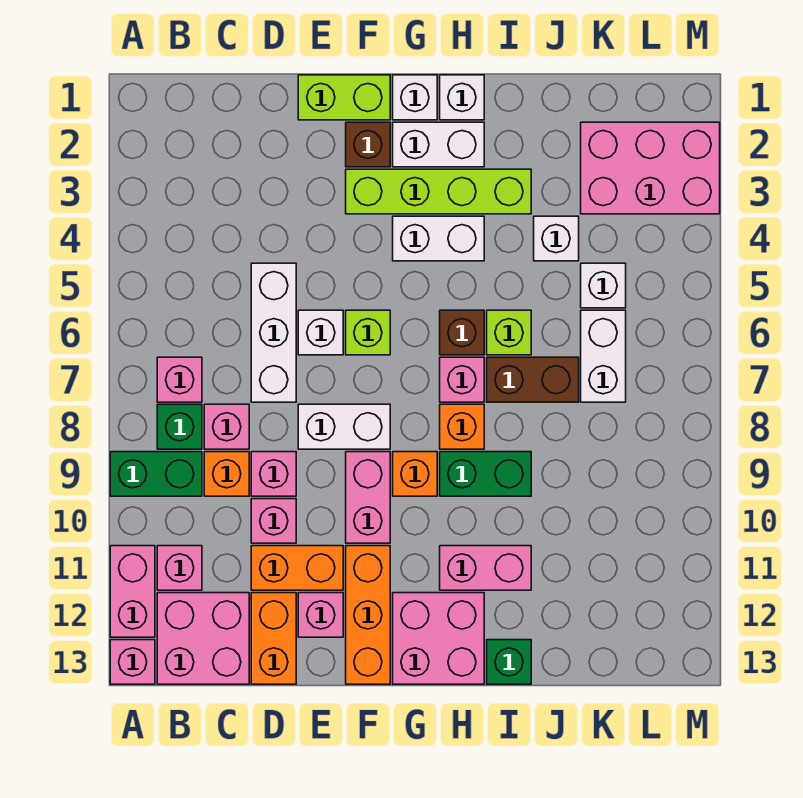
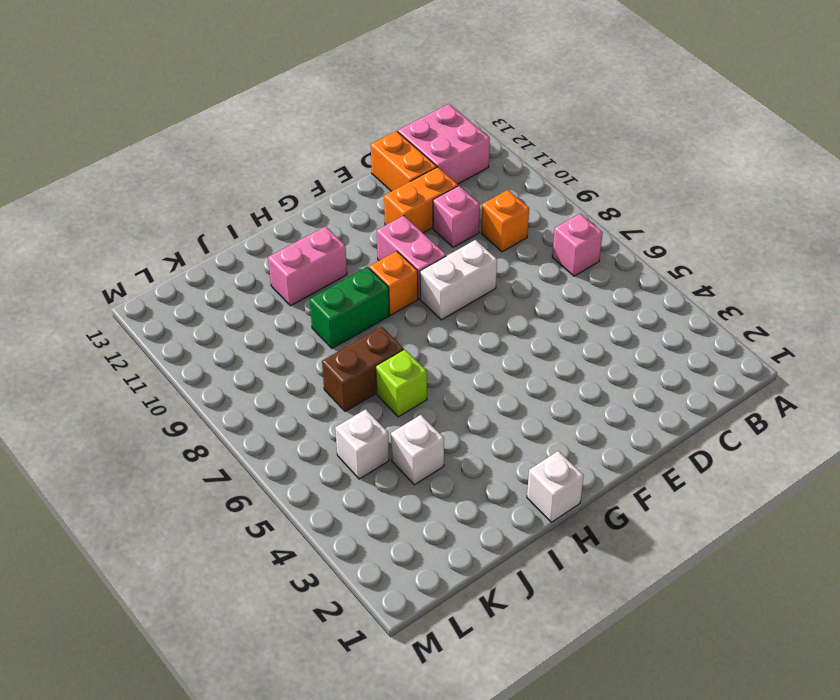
none -> green brick A9:B9 level 1
none -> pink brick A11:A12 level 1
none -> pink brick A13 level 1
none -> green brick B8 level 1

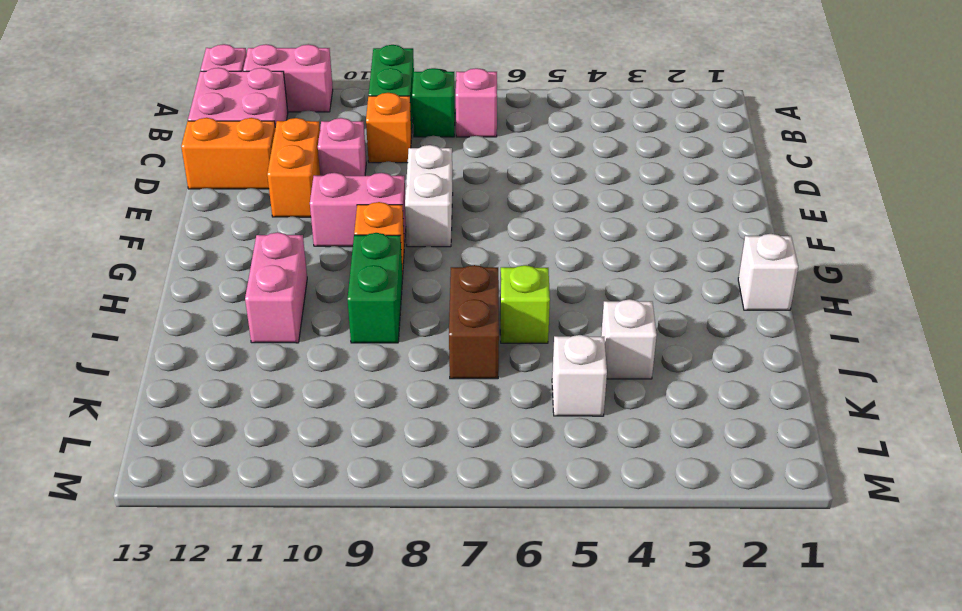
none -> pink brick B11 level 1
none -> pink brick C8 level 1
none -> white brick D5:D7 level 1
none -> pink brick D9 level 1

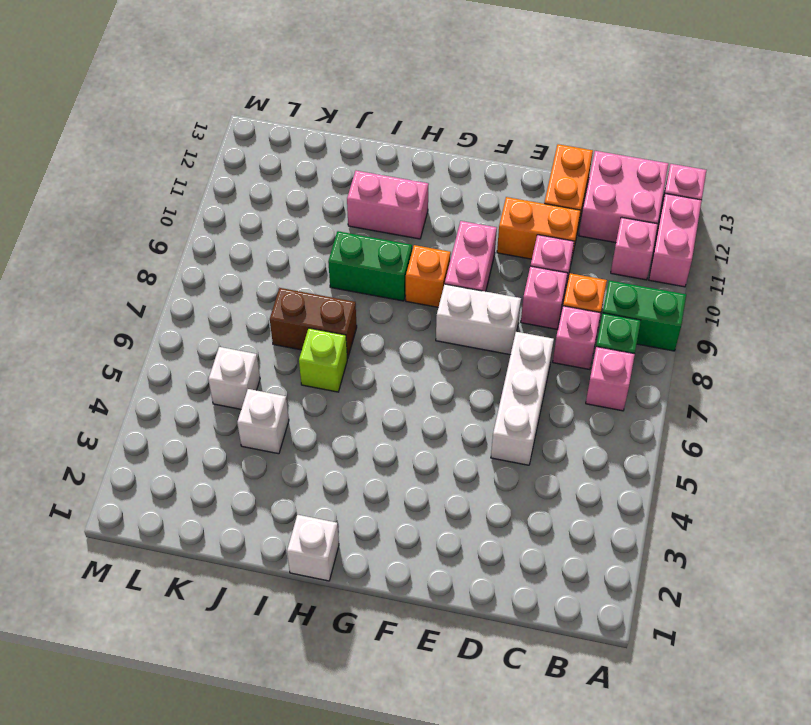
none -> lime brick E1:F1 level 1
none -> white brick E6 level 1
none -> pink brick E12 level 1
none -> brown brick F2 level 1

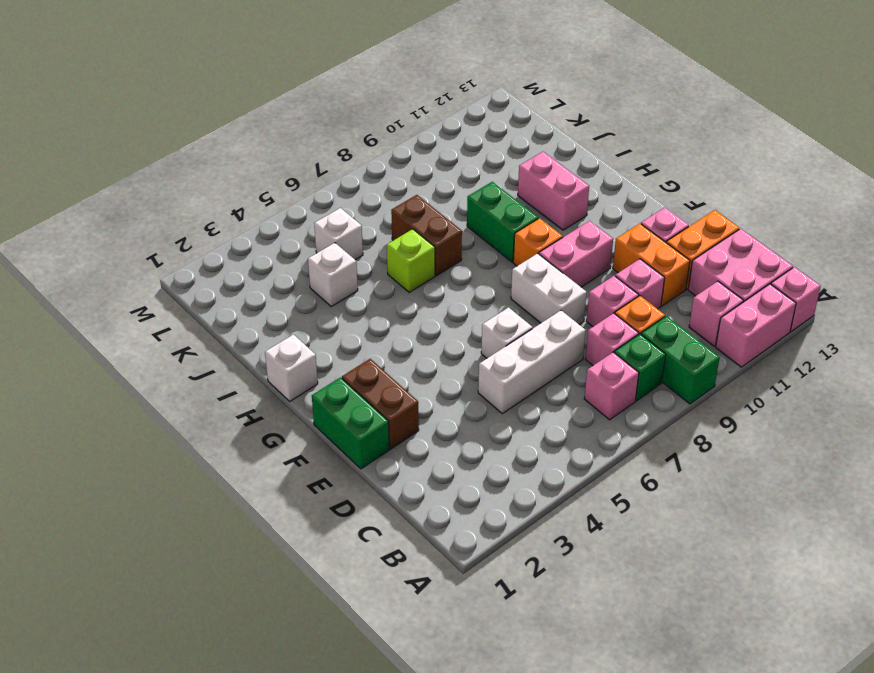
green brick E1:F1 level 1 -> lime brick E1:F1 level 1
brown brick E2:F2 level 1 -> brown brick F2 level 1
none -> lime brick F3:I3 level 1
none -> lime brick F6 level 1
none -> orange brick F11:F13 level 1
none -> white brick G1 level 1

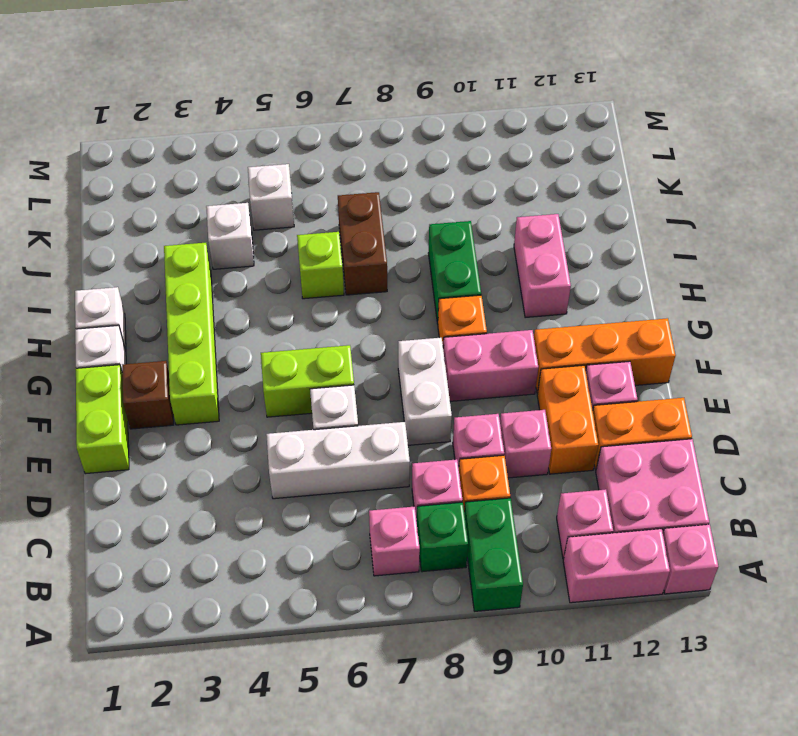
lime brick F5:F6 level 1 -> lime brick F6 level 1
none -> white brick G2:H2 level 1
none -> white brick G4:H4 level 1
none -> pink brick G12:H13 level 1
none -> brown brick H6 level 1

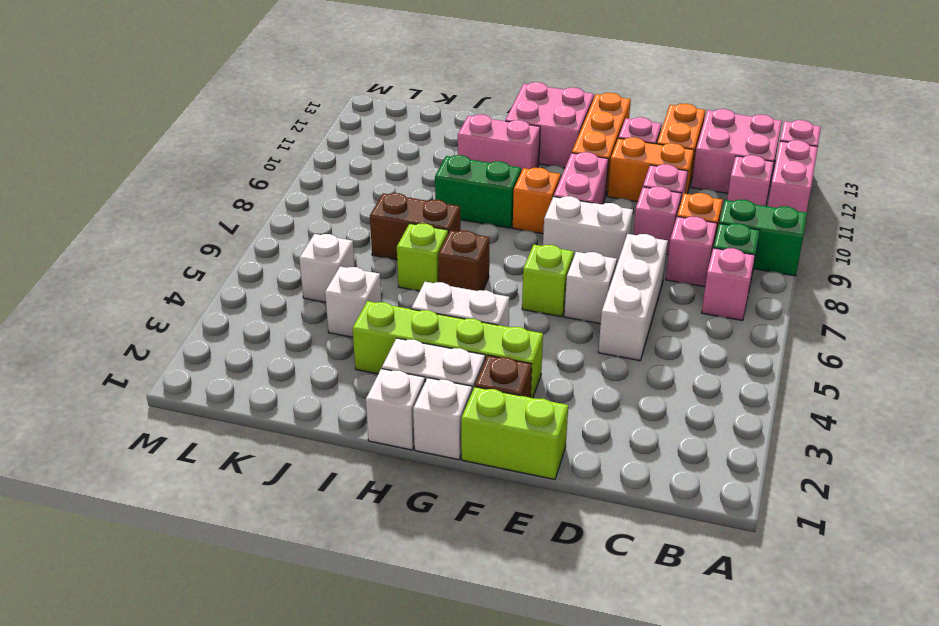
none -> pink brick H7 level 1
none -> orange brick H8 level 1
none -> green brick I13 level 1
none -> pink brick K2:M3 level 1

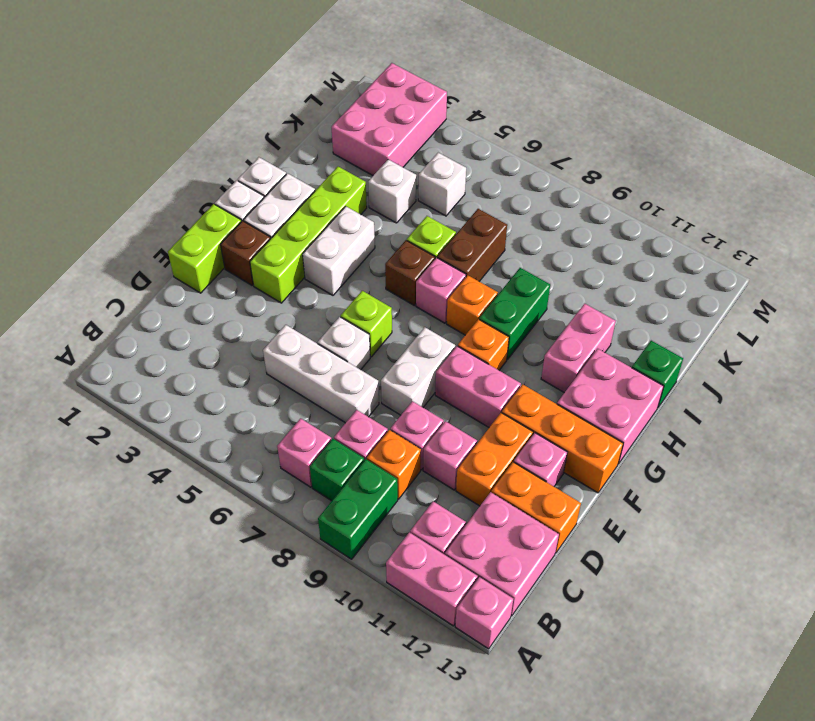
none -> white brick K6:K7 level 1

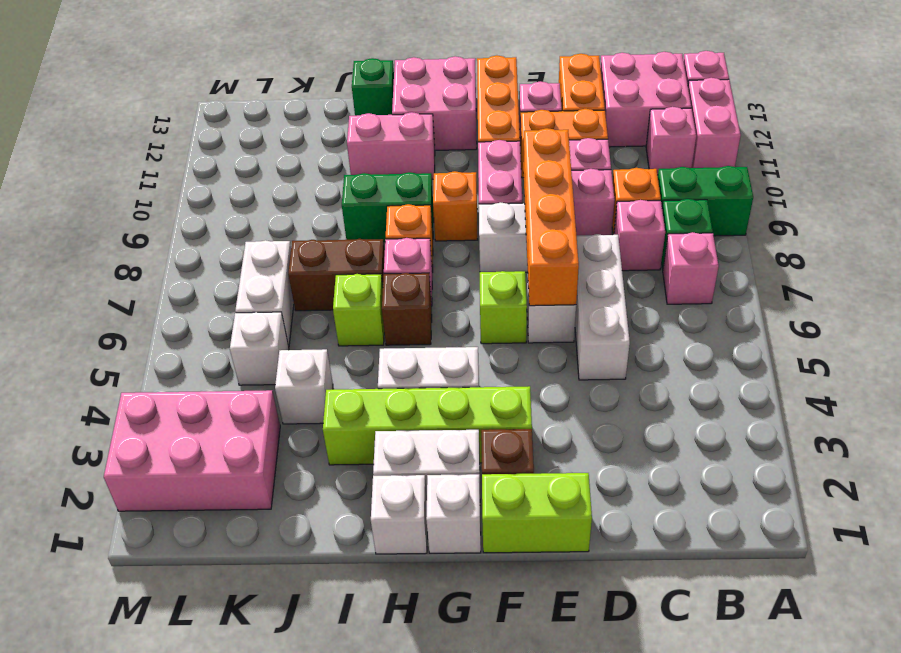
orange brick E6:E9 level 2 -> none

